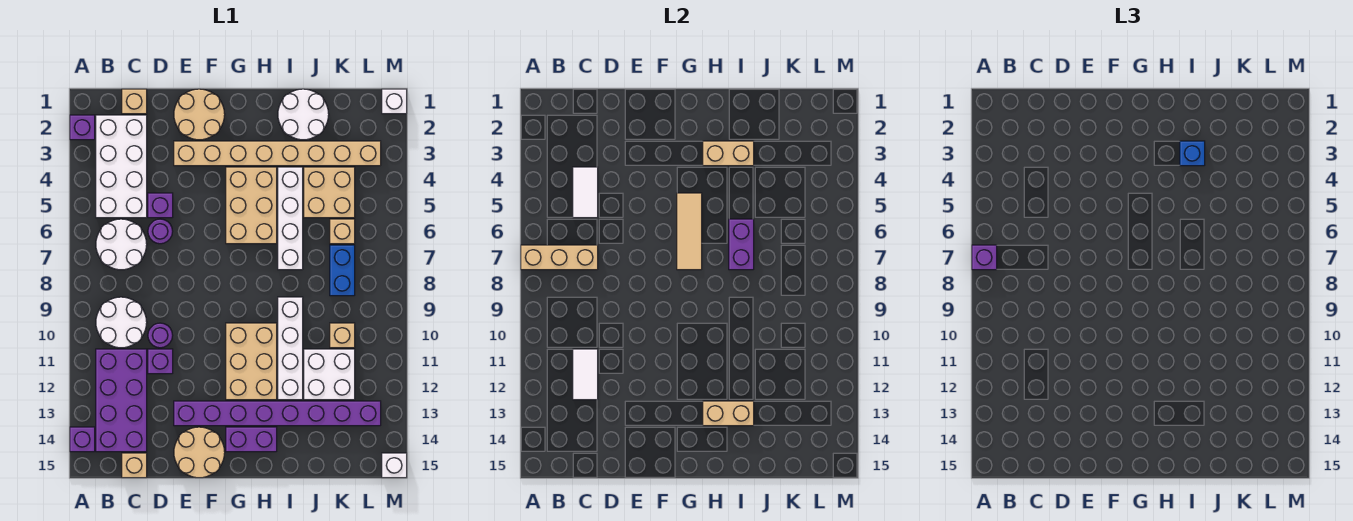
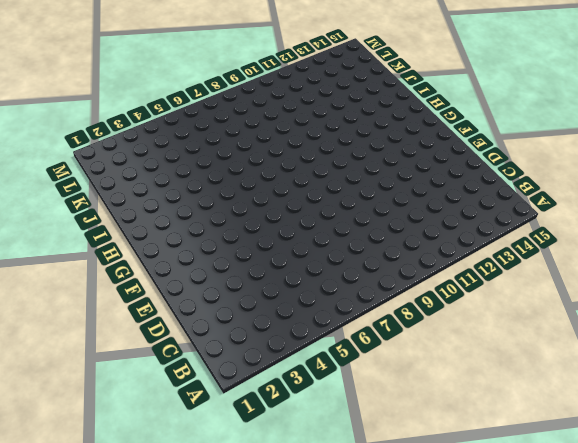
none -> purple brick A2 level 1
none -> purple brick A14 level 1
none -> white brick B2:C5 level 1
none -> white round brick B6:C7 level 1

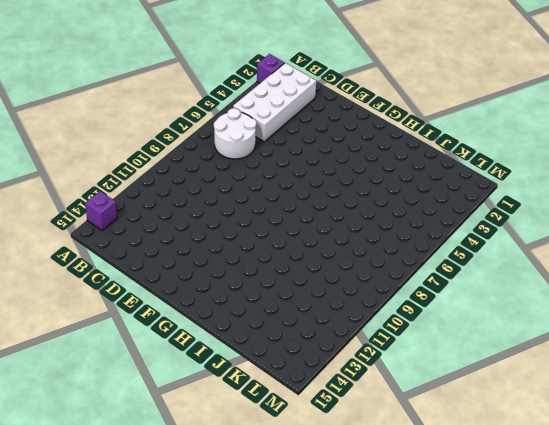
none -> white round brick B9:C10 level 1
none -> purple brick B11:C14 level 1
none -> tan brick C1 level 1
none -> tan brick C15 level 1

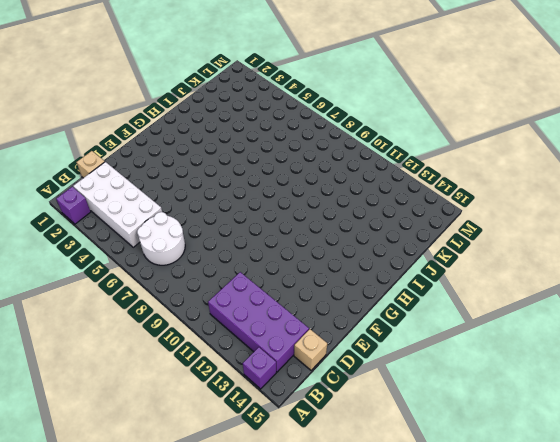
none -> white round brick B9:C10 level 1
none -> purple brick D5 level 1
none -> purple round brick D6 level 1
none -> purple round brick D10 level 1

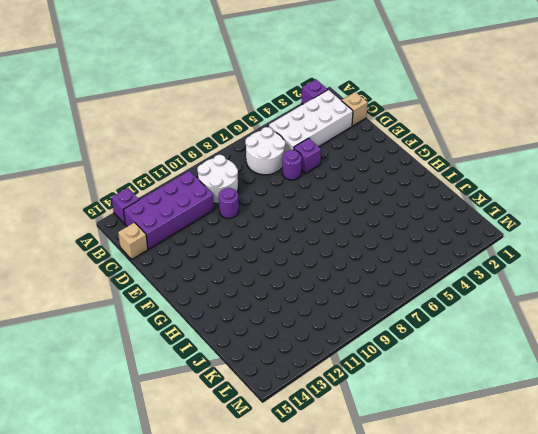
none -> purple brick D11 level 1
none -> tan round brick E1:F2 level 1
none -> tan brick E3:L3 level 1
none -> purple brick E13:L13 level 1

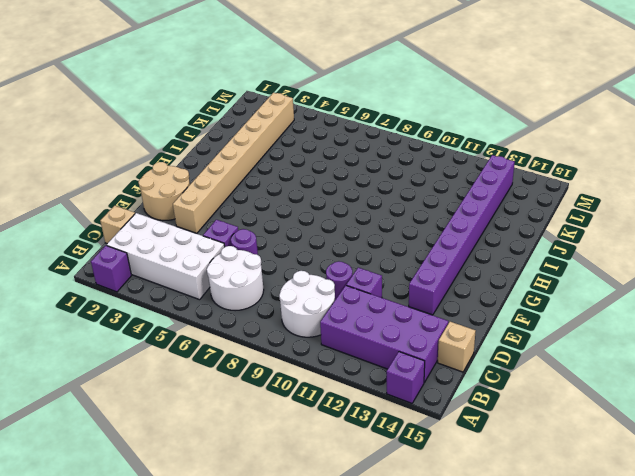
none -> tan round brick E14:F15 level 1
none -> tan brick G4:H6 level 1
none -> tan brick G10:H12 level 1
none -> purple brick G14:H14 level 1

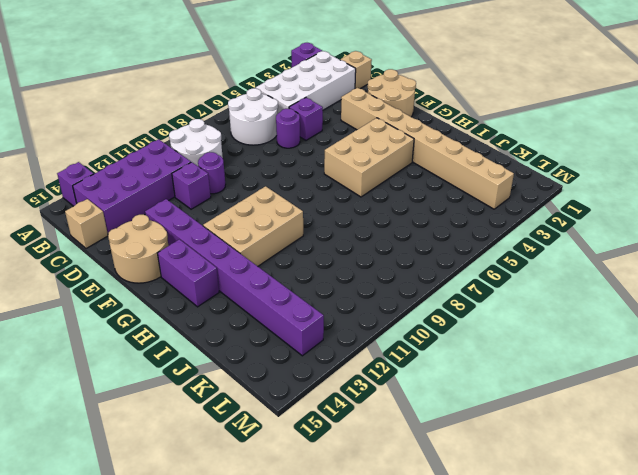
none -> white round brick I1:J2 level 1
none -> white brick I4:I7 level 1
none -> white brick I9:I12 level 1
none -> tan brick J4:K5 level 1

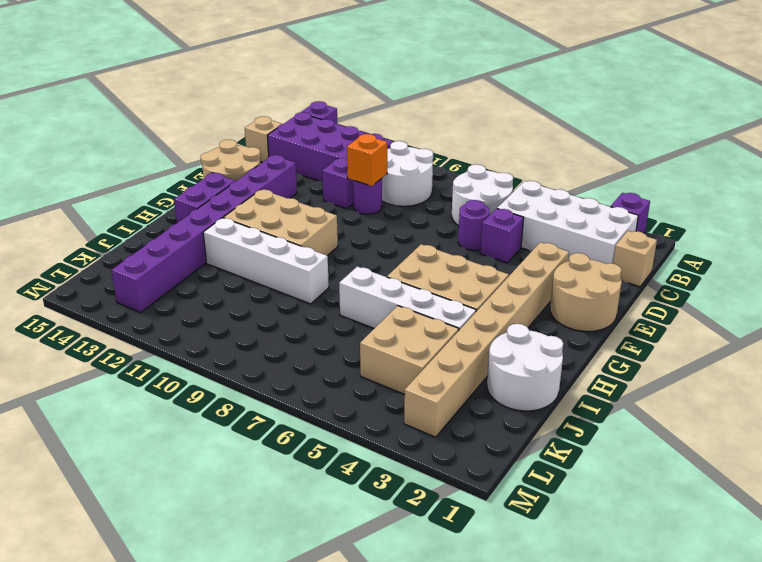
orange brick D10 level 2 -> none
none -> white brick J11:K12 level 1
none -> tan brick K6 level 1
none -> blue brick K7:K8 level 1
none -> tan brick K10 level 1

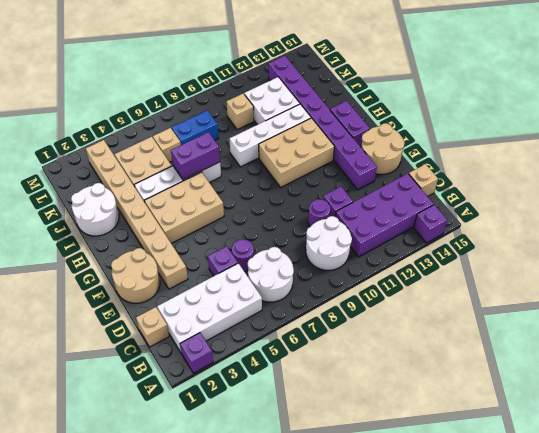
none -> white brick M1 level 1
none -> white brick M15 level 1
none -> tan brick A7:C7 level 2
none -> white tile C4:C5 level 2

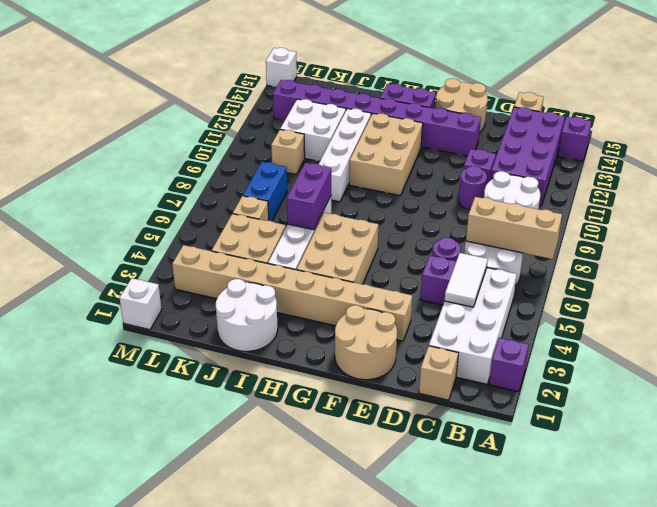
none -> white tile C11:C12 level 2
none -> tan tile G5:G7 level 2
none -> tan brick H3:I3 level 2
none -> tan brick H13:I13 level 2

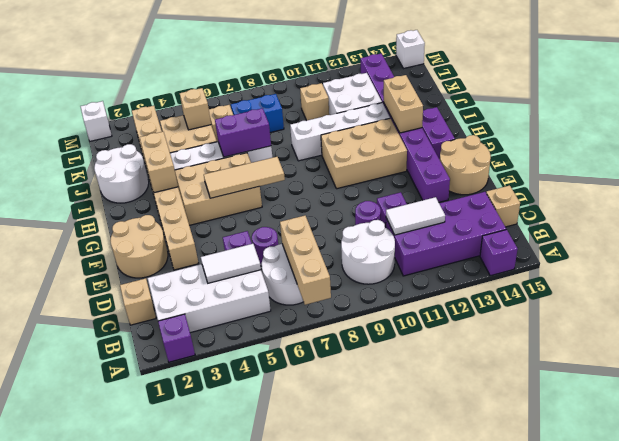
tan brick K5 level 2 -> none
none -> purple brick A7 level 3
none -> blue brick I3 level 3

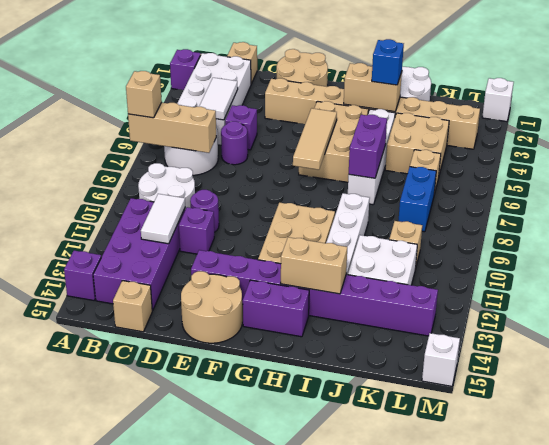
tan brick A7 level 3 -> purple brick A7 level 3

